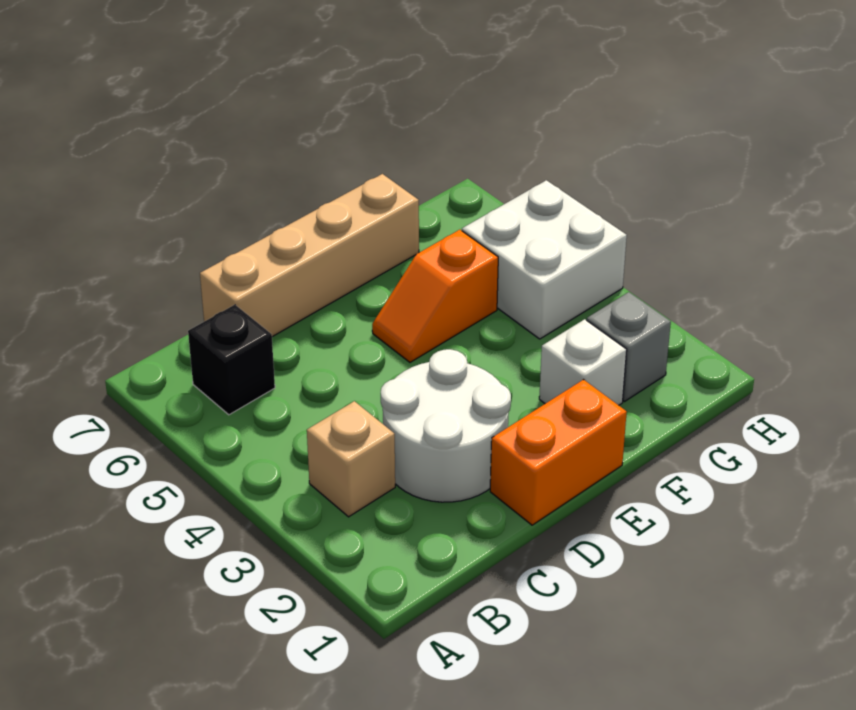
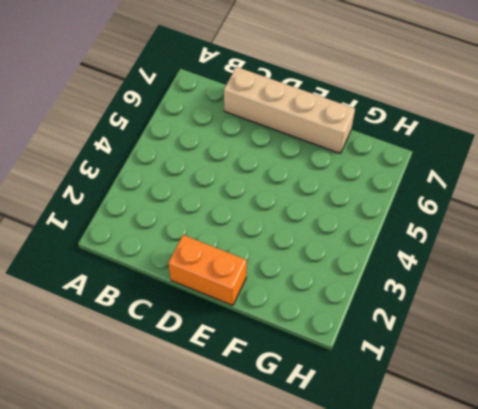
none -> tan brick B3 level 1
none -> black brick B6 level 1

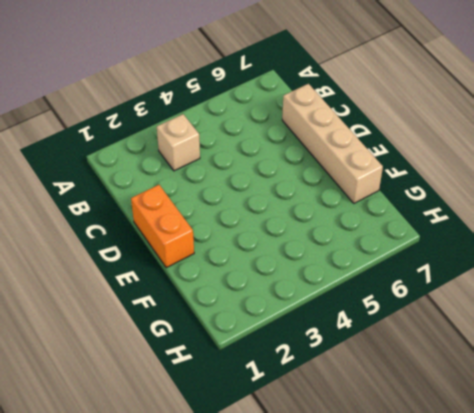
none -> black brick B6 level 1
none -> white round brick C2:D3 level 1

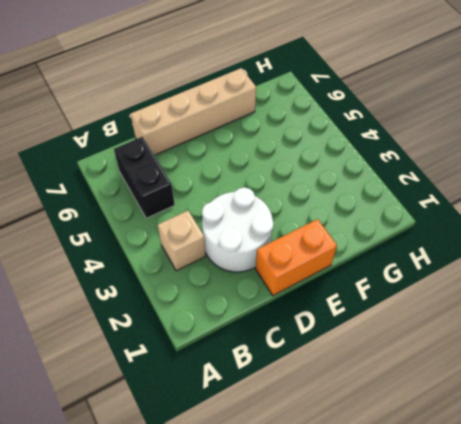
black brick B5:B6 level 1 -> black brick B6 level 1
none -> orange slope E5:F5 level 1 top F
none -> white brick F2 level 1

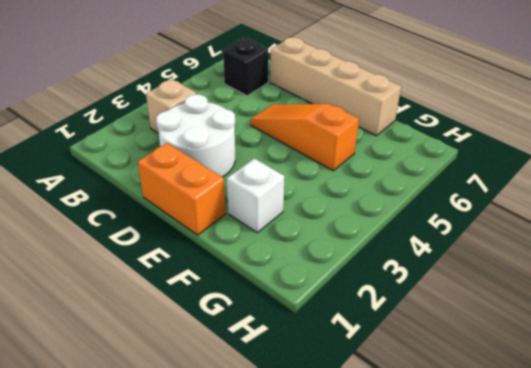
orange slope D5:F5 level 1 top F -> orange slope E5:F5 level 1 top F
none -> grey brick G2 level 1
none -> white brick G4:H5 level 1

